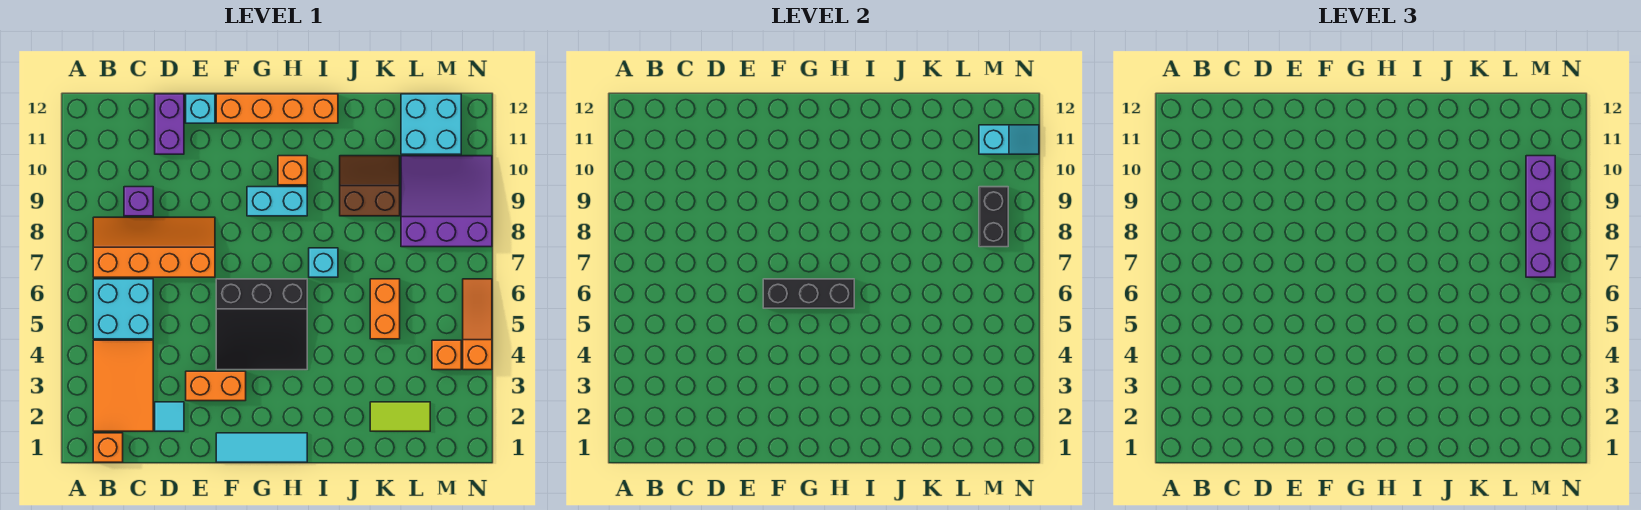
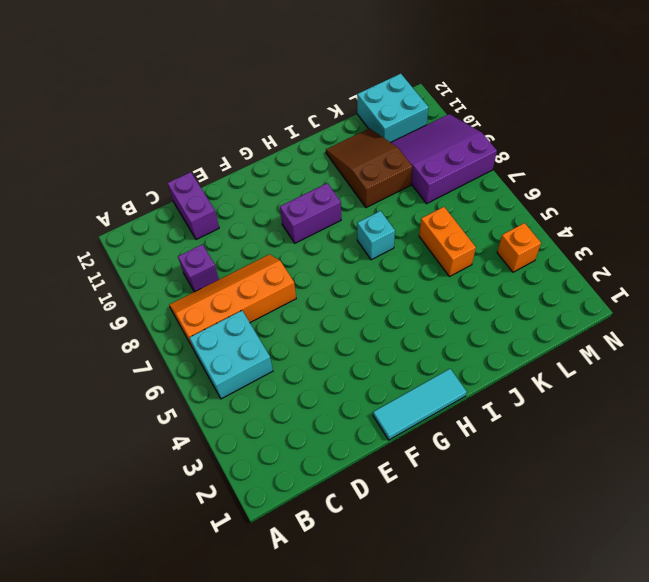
purple brick G9:H9 level 1 -> cyan brick G9:H9 level 1
brown slope J9:K11 level 1 top 9 -> brown slope J9:K10 level 1 top 9
none -> orange brick B1 level 1
none -> orange tile B2:C4 level 1
none -> cyan tile D2 level 1

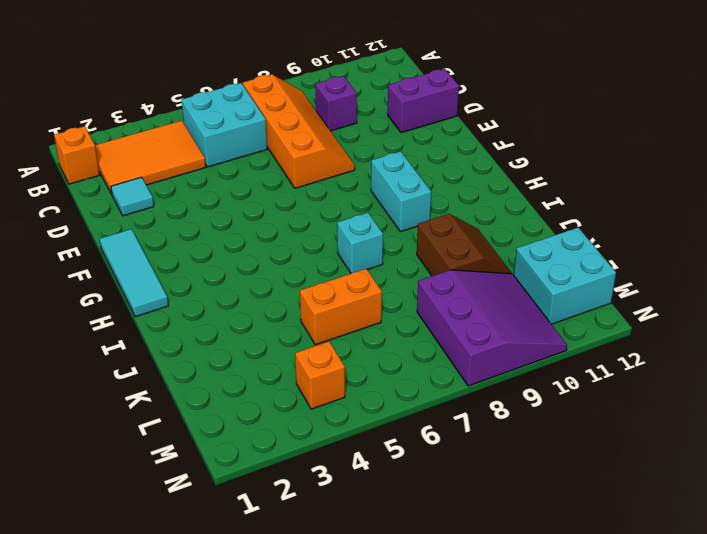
none -> orange brick E3:F3 level 1
none -> cyan brick E12 level 1
none -> black slope F4:H6 level 1 top 6

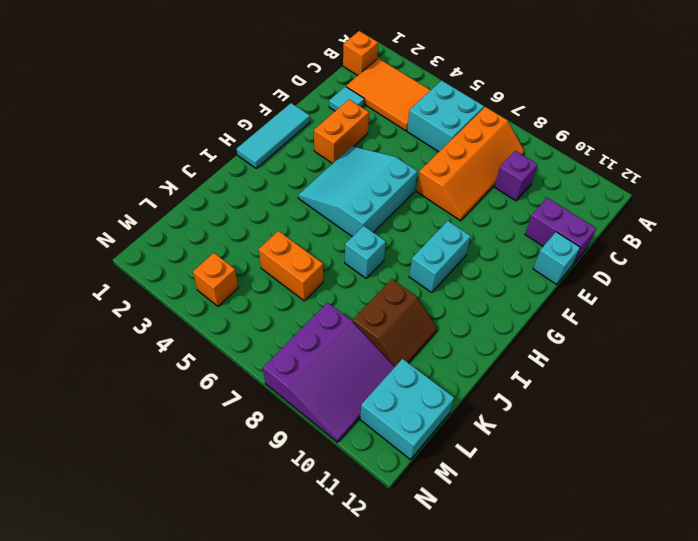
cyan slope F4:H6 level 1 top 6 -> black slope F4:H6 level 1 top 6
none -> orange brick F12:I12 level 1
none -> orange brick H10 level 1
none -> lime tile K2:L2 level 1

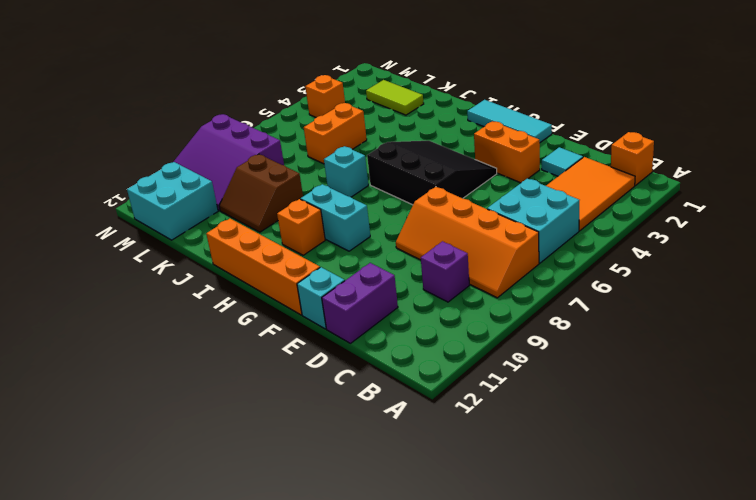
none -> orange slope N4:N6 level 1 top 4
none -> black brick F6:H6 level 2
none -> black brick M8:M9 level 2

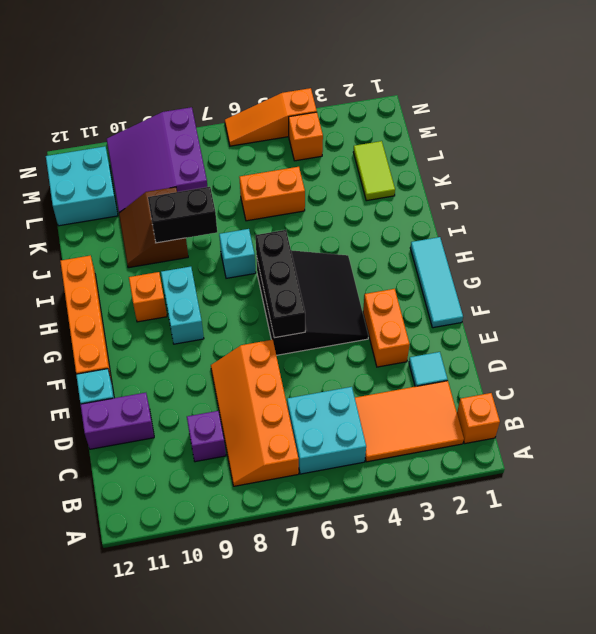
black brick J8:J9 level 2 -> black brick M8:M9 level 2
none -> cyan slope M11:N11 level 2 top M
none -> purple brick M7:M10 level 3

